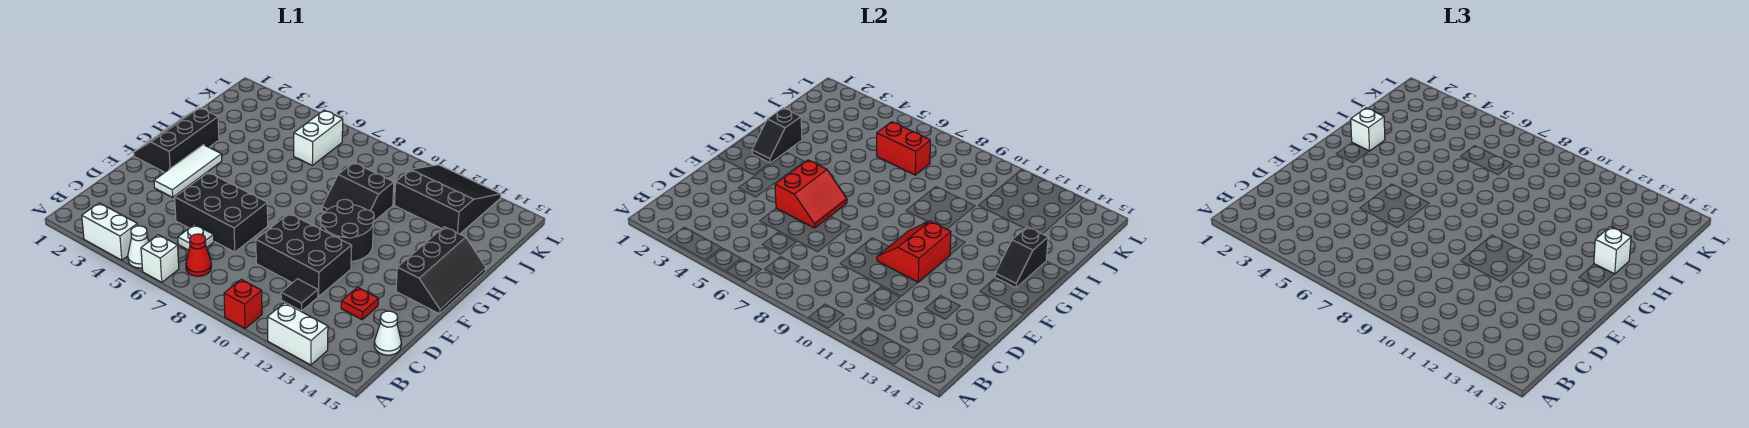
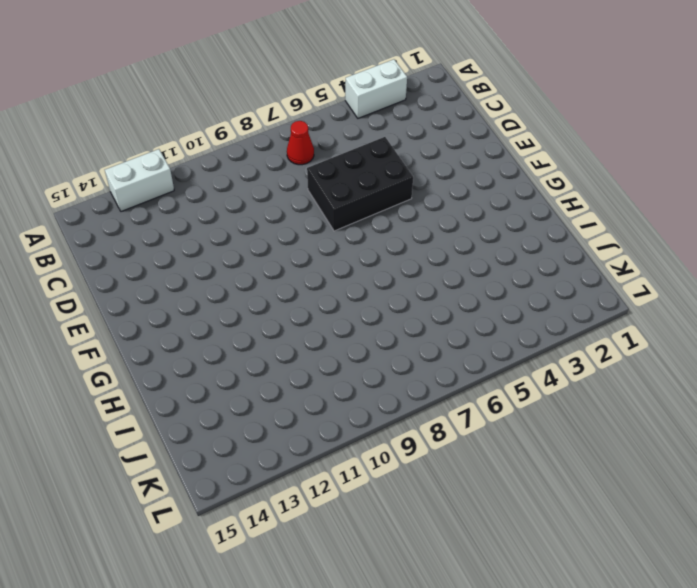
none -> white cone A5 level 1
none -> white brick A6 level 1
none -> red brick A10 level 1

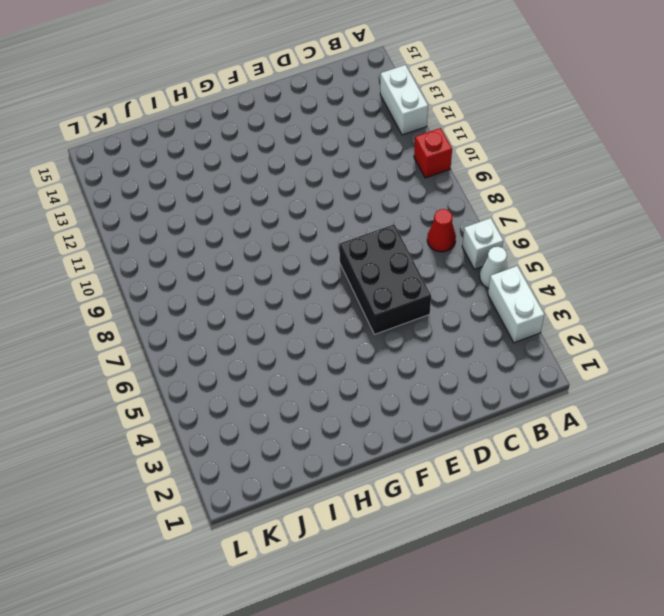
none -> white plate C6 level 1
none -> black tile C11 level 1
none -> white cone C15 level 1

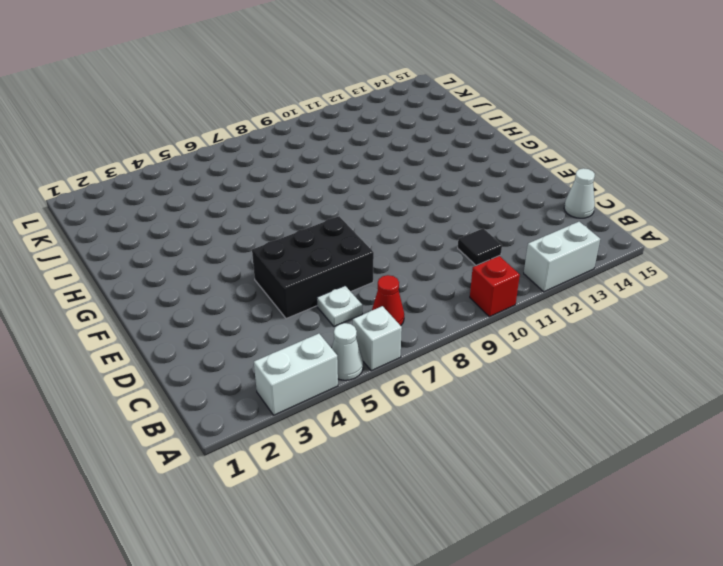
none -> black brick D9:E11 level 1
none -> red plate D13 level 1
none -> white tile E3:G3 level 1

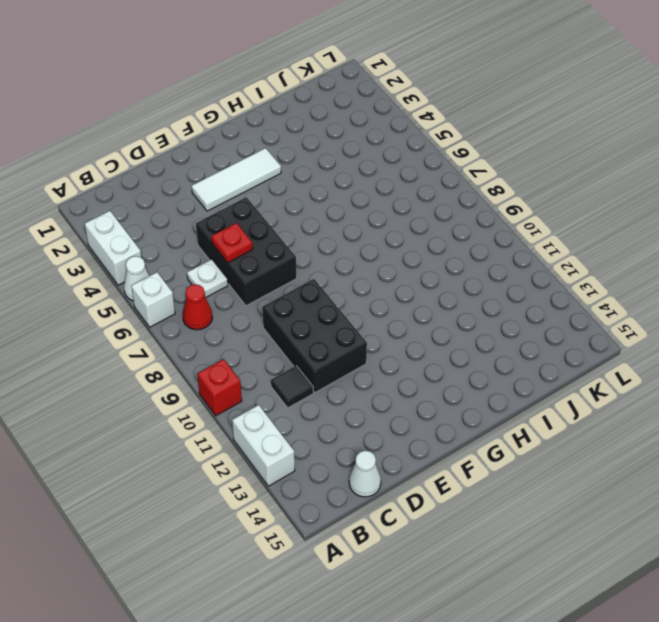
red plate D6 level 2 -> red plate D13 level 1
none -> black slope F1:H2 level 1 top 2
none -> black round brick F10:G11 level 1
none -> black slope F14:H15 level 1 top 14

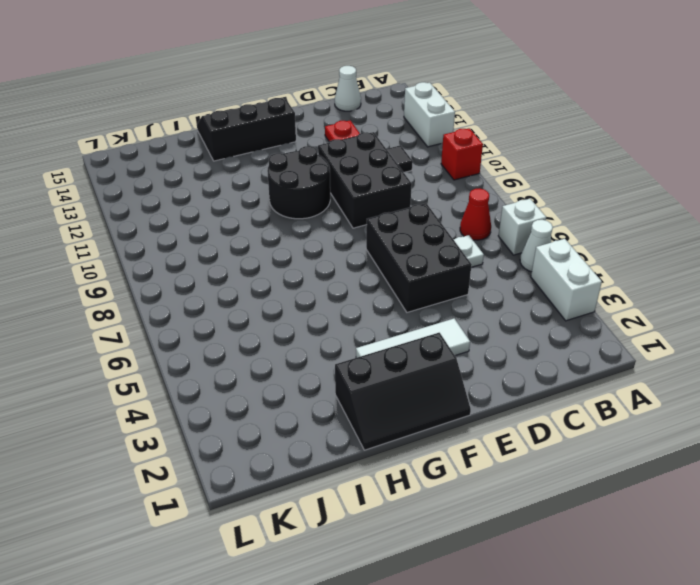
none -> black slope H9:I10 level 1 top I
none -> white brick J6:K6 level 1
none -> black slope J11:L13 level 1 top J

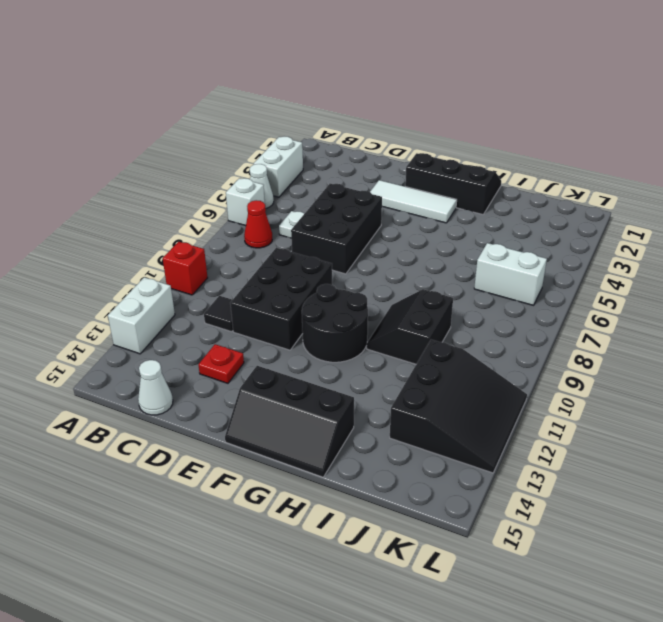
none -> red slope E5:F6 level 2 top 5
none -> red slope E10:F11 level 2 top 11
none -> black slope G2:H2 level 2 top H

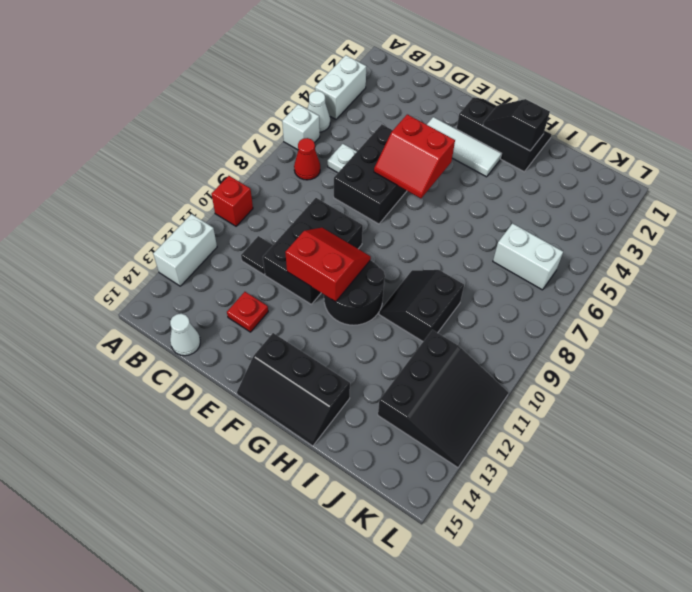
none -> black slope G14:H14 level 2 top H
none -> red brick J6:J7 level 2
none -> white brick H2 level 3

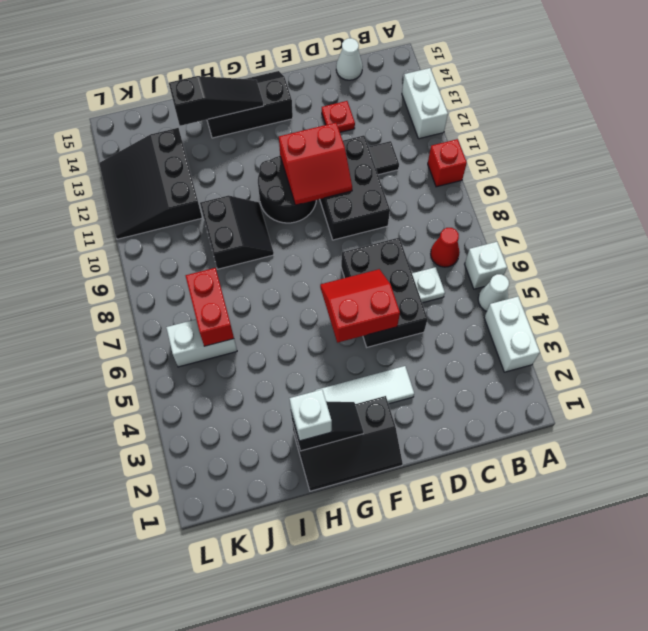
black slope G14:I14 level 2 top I -> black slope G14:H14 level 2 top H
none -> white brick H14 level 3

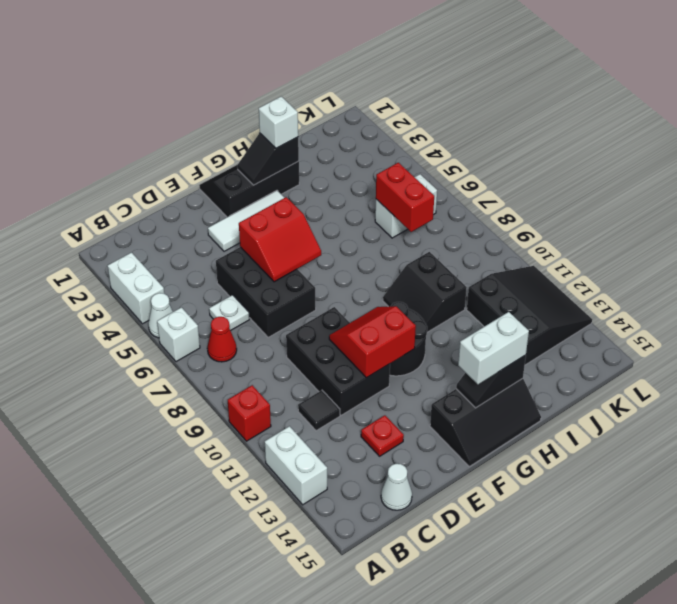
white brick G14:H14 level 3 -> white brick H14 level 3

